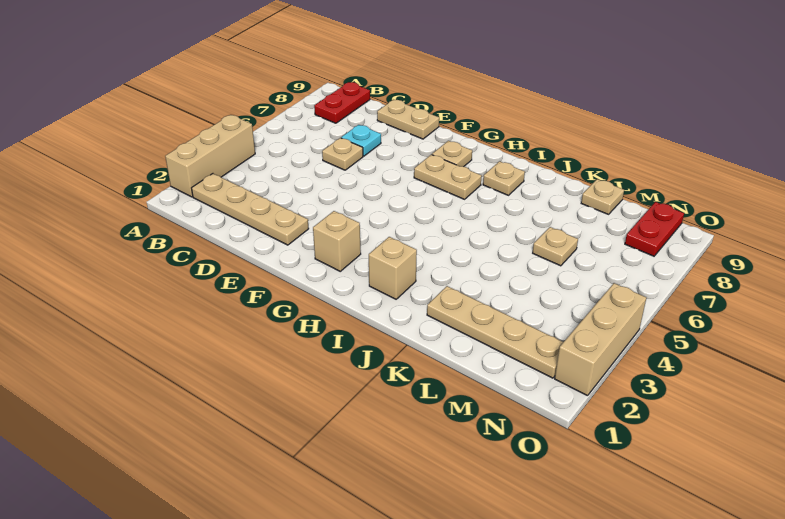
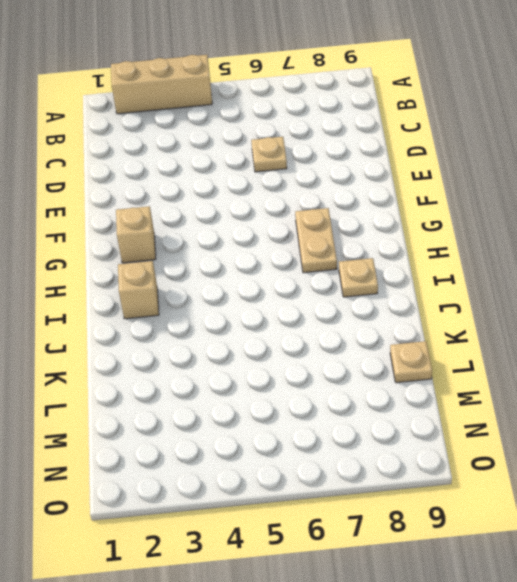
none -> tan plate B2:E2 level 1
none -> red plate B8:B9 level 1
none -> cyan plate D7 level 1

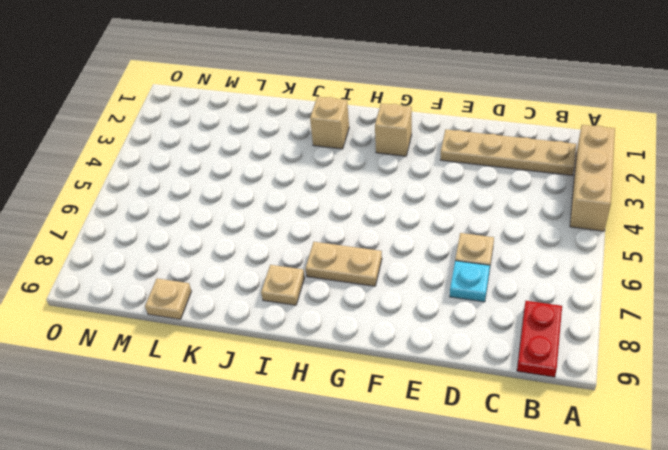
none -> tan plate D9:E9 level 1
none -> tan plate G8 level 1
none -> tan plate K2:N2 level 1

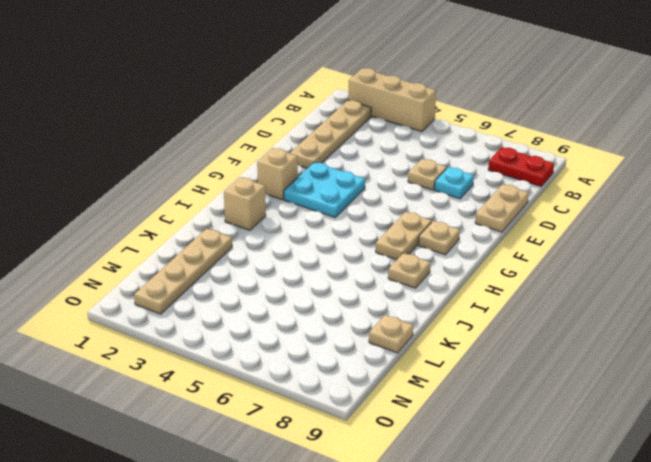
cyan plate F3:G4 level 1 -> none
none -> tan plate L6 level 1
none -> red plate N8:N9 level 1
none -> tan brick O2:O4 level 1

